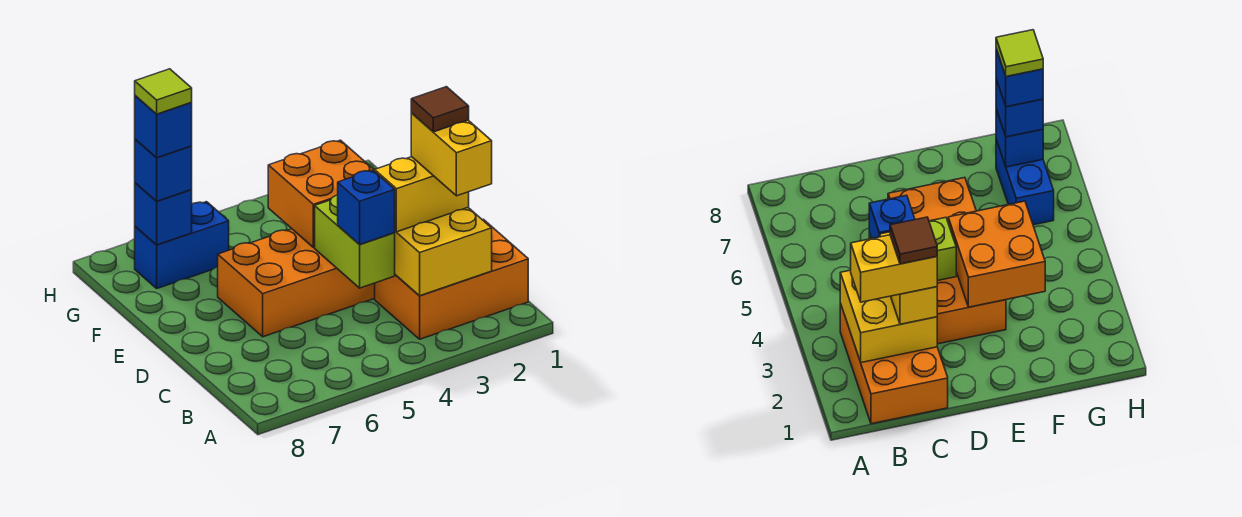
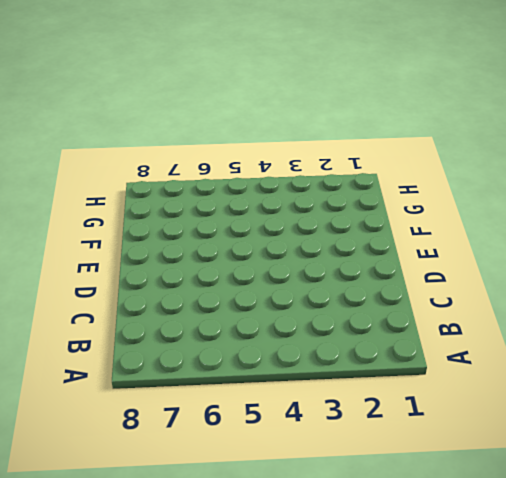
none -> orange brick B1:C3 level 1
none -> orange brick D3:E6 level 1
none -> blue brick G6:G7 level 1

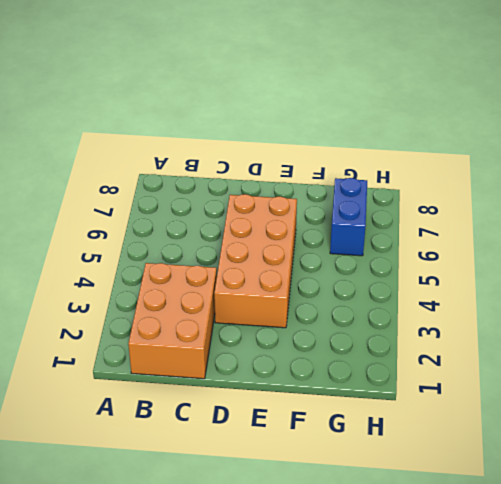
none -> yellow brick B2:C3 level 2
none -> lime brick C4:D4 level 2
none -> orange brick E3:F4 level 2

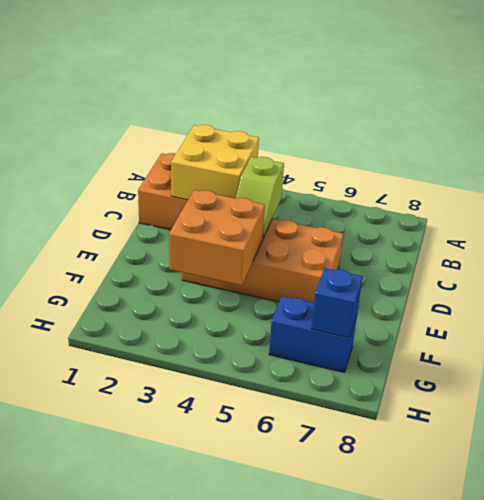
lime slope C4:D4 level 2 top C -> lime brick C4:D4 level 2
none -> yellow brick C2:C3 level 3
none -> blue brick C4 level 3
none -> blue brick G7 level 3

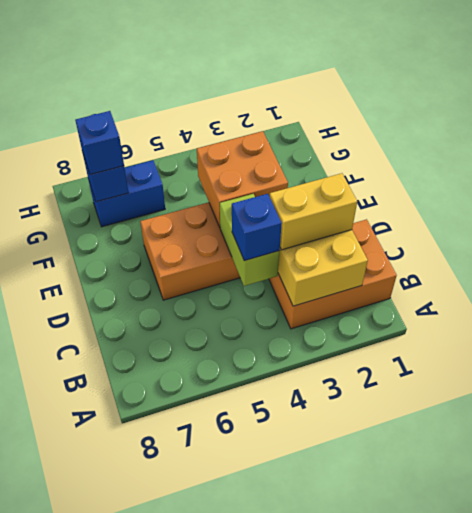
none -> yellow brick B2:C2 level 4
none -> blue brick G7 level 4
none -> brown tile C2 level 5

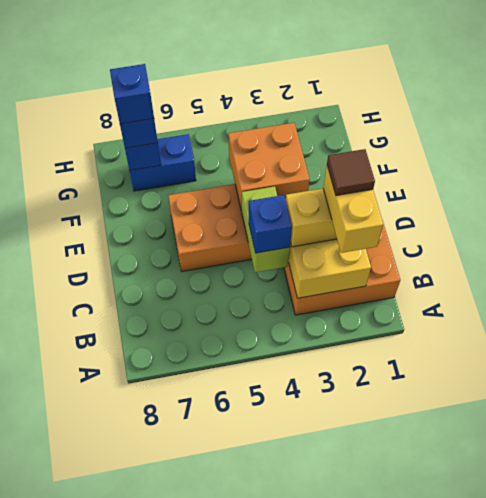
none -> lime tile G7 level 5

